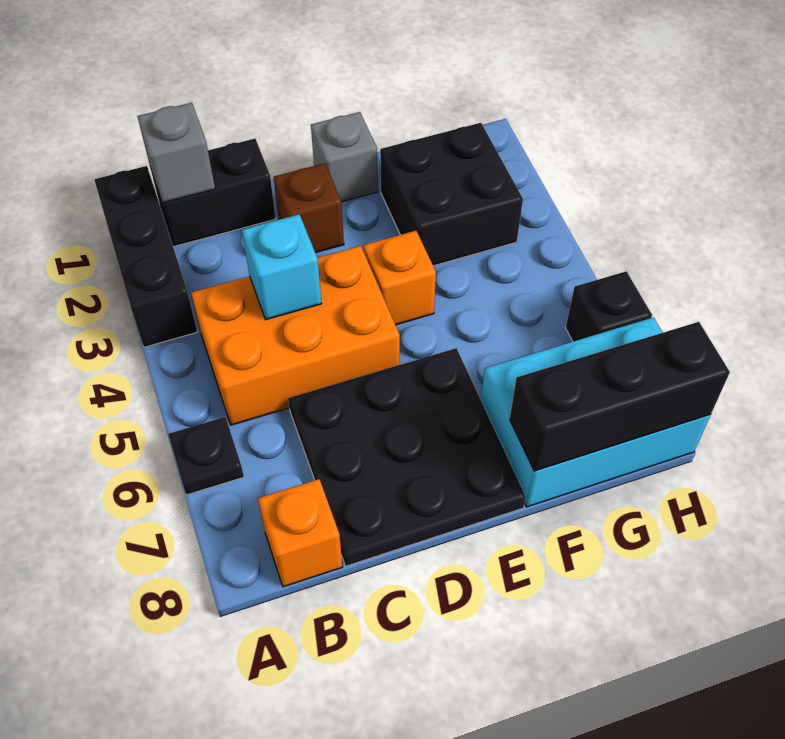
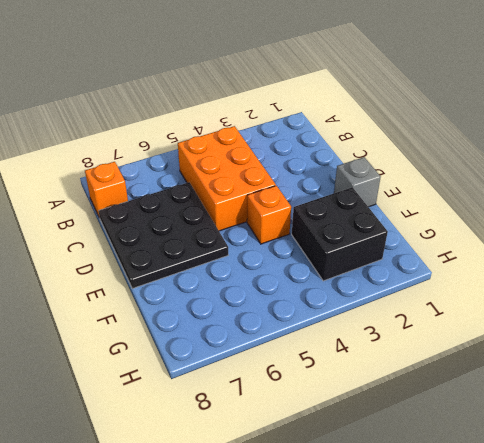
none -> black brick A1:A3 level 1
none -> black plate A6 level 1
none -> black brick B1:C1 level 1

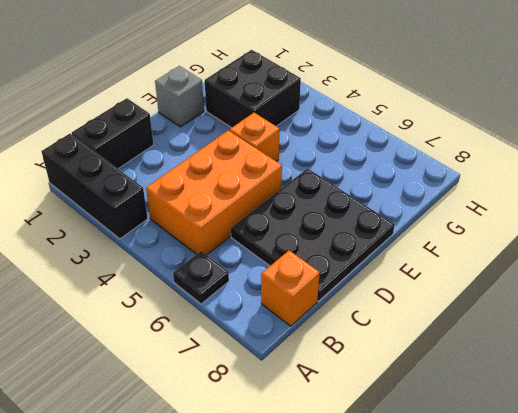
none -> brown brick D2 level 1
none -> cyan brick F7:H8 level 1
none -> black brick H6 level 1

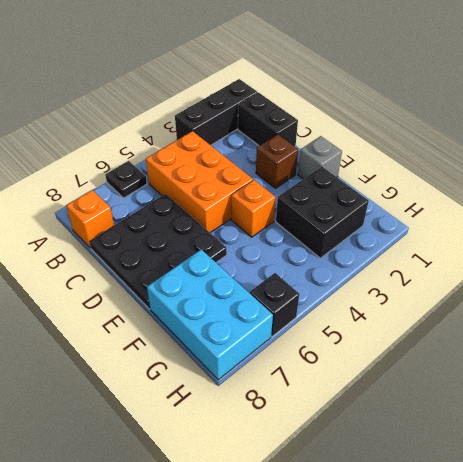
none -> grey brick B1 level 2
none -> cyan brick C4 level 2
none -> black brick F8:H8 level 2

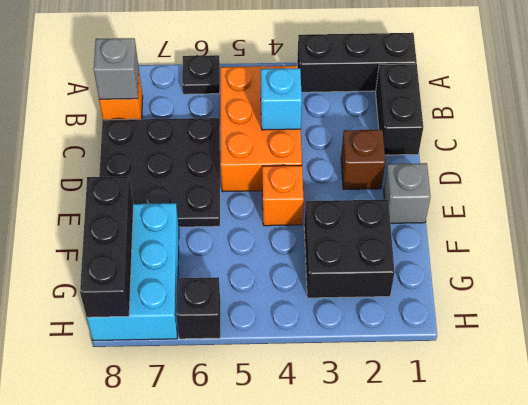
grey brick B8 level 2 -> grey brick B1 level 2

